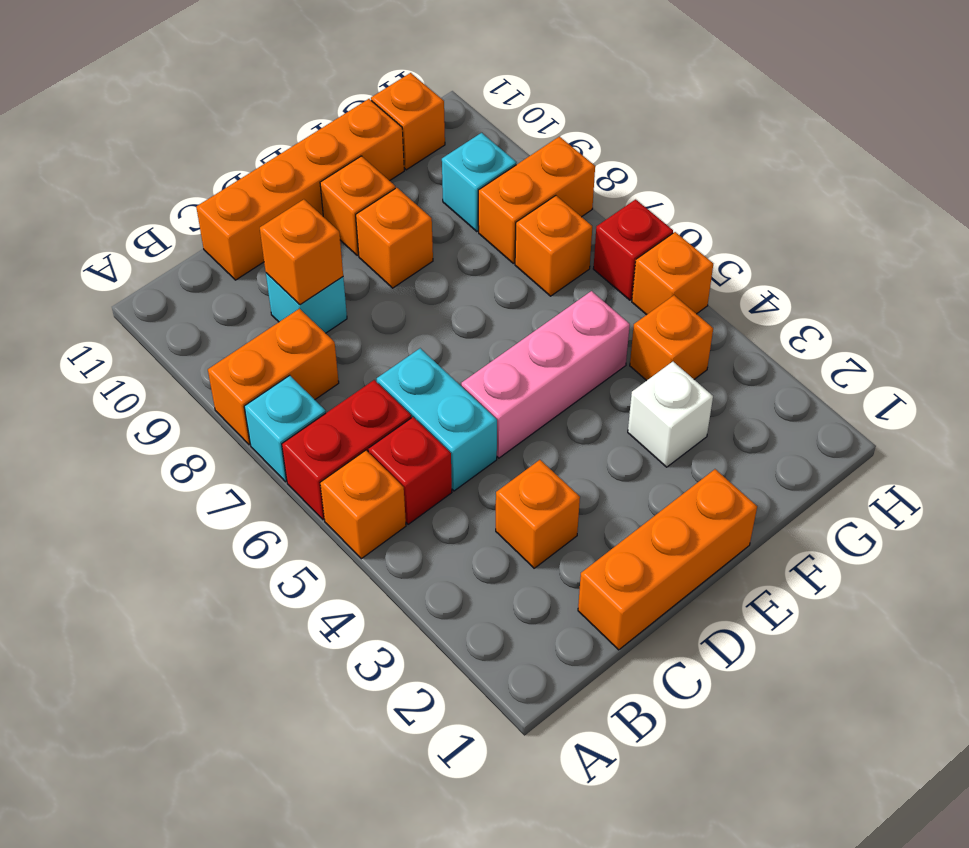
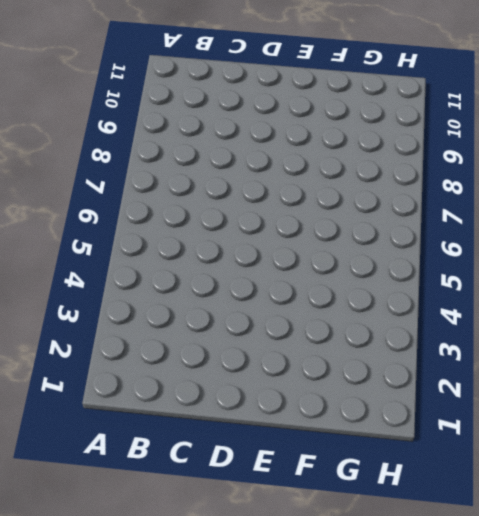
none -> orange brick A5 level 1
none -> red brick A6:B6 level 1
none -> cyan brick A7 level 1

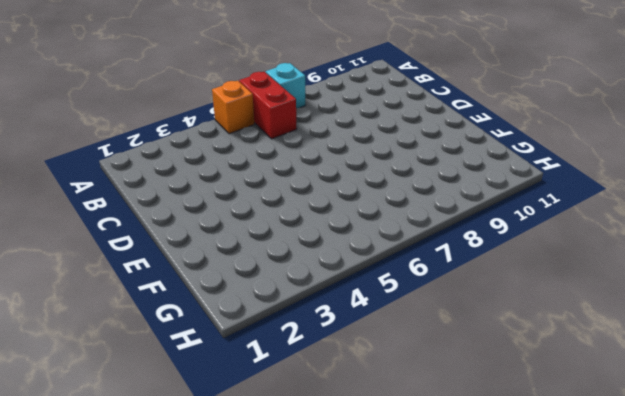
none -> orange brick A8:B8 level 1
none -> red brick B5 level 1
none -> orange brick C1:E1 level 1

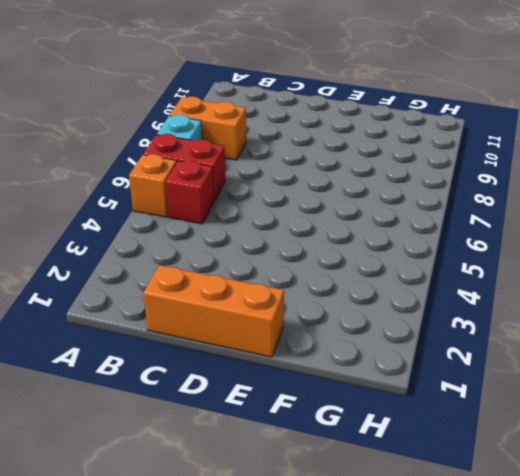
none -> orange brick C3 level 1
none -> cyan brick C5:C6 level 1
none -> cyan brick C9 level 1

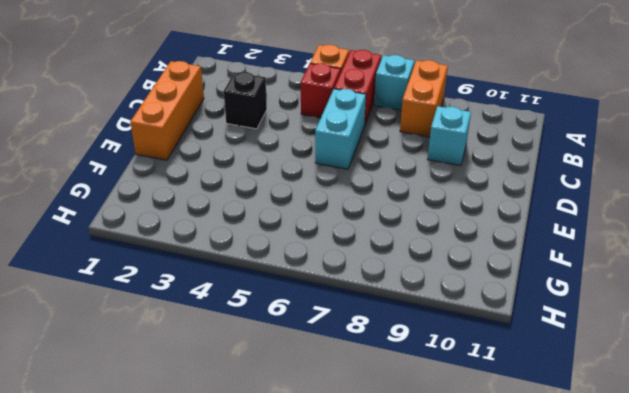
black brick C3 level 1 -> orange brick C3 level 1
cyan brick C6:D6 level 1 -> cyan brick C5:C6 level 1
none -> orange brick C11:F11 level 1
none -> pink brick D5:F5 level 1
none -> orange brick E9 level 1

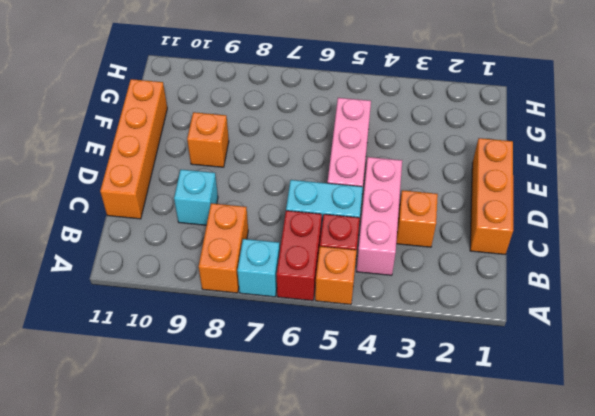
pink brick B4:D4 level 1 -> none
none -> orange brick E10 level 1
none -> white brick F3 level 1
none -> orange brick G4 level 1

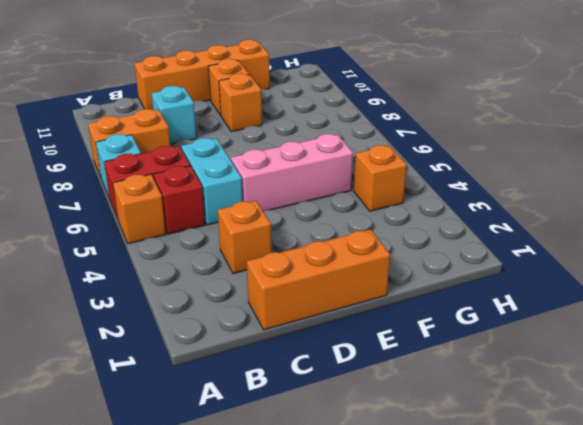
none -> white brick F3 level 1
none -> orange brick G7 level 1
none -> orange brick G8:H8 level 1

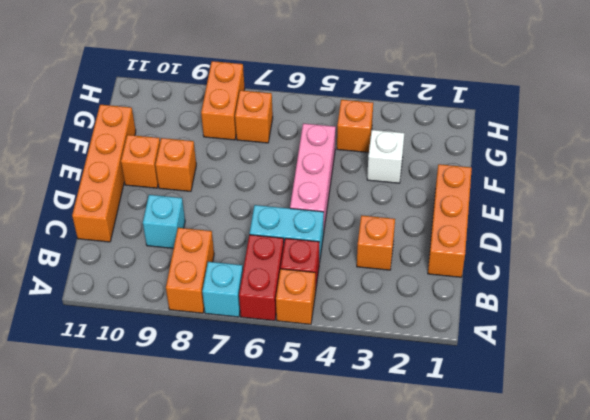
none -> cyan brick G9 level 1
none -> orange brick G11 level 1
none -> orange brick H5 level 1

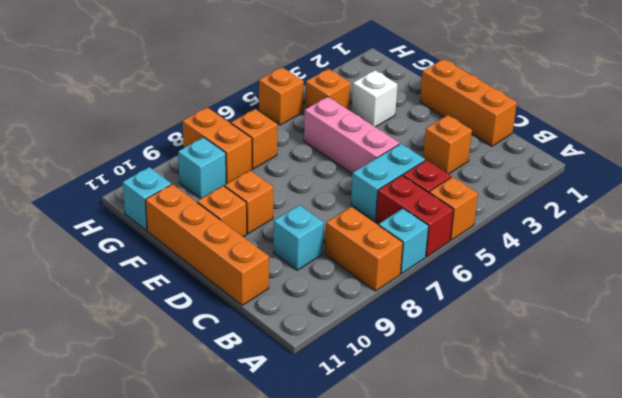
cyan brick G11 level 1 -> orange brick G11 level 1
none -> red brick H6 level 1
none -> orange brick C9 level 2

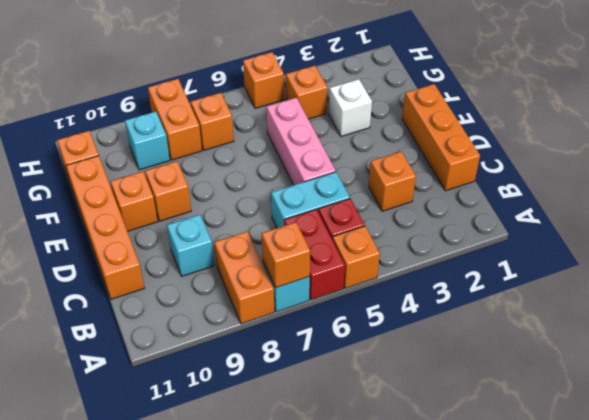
orange brick A7 level 2 -> orange brick C9 level 2
none -> red brick H6 level 1

